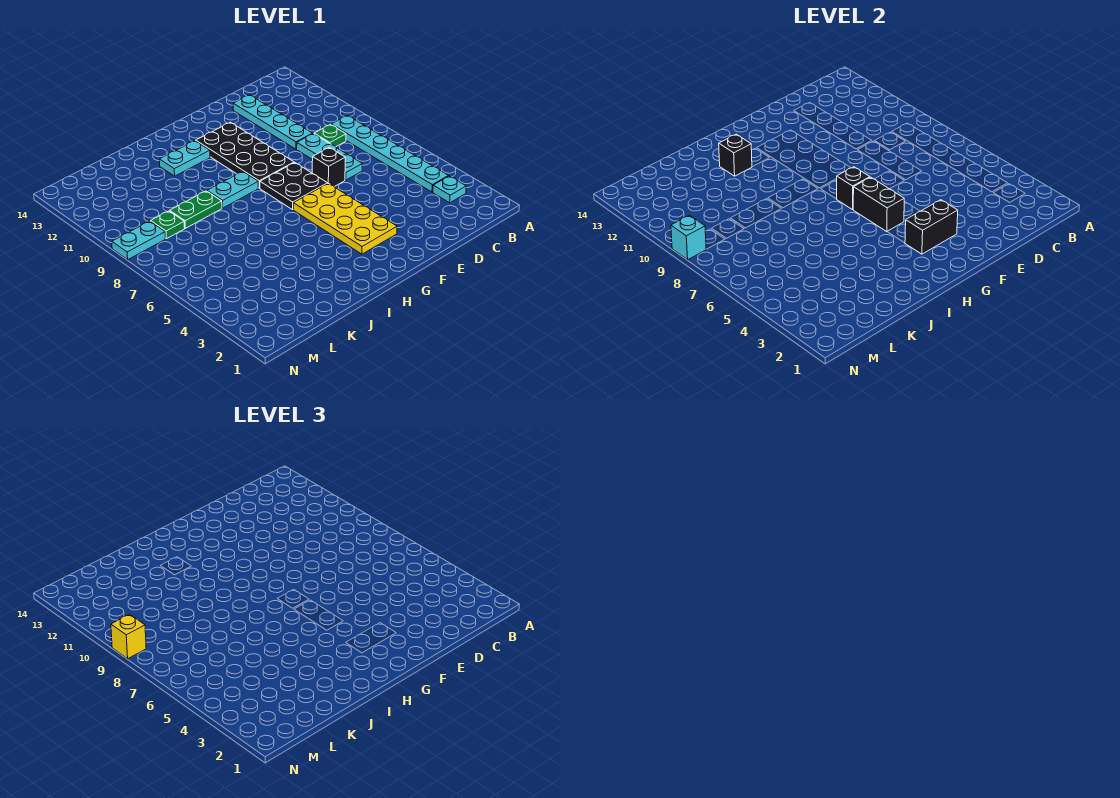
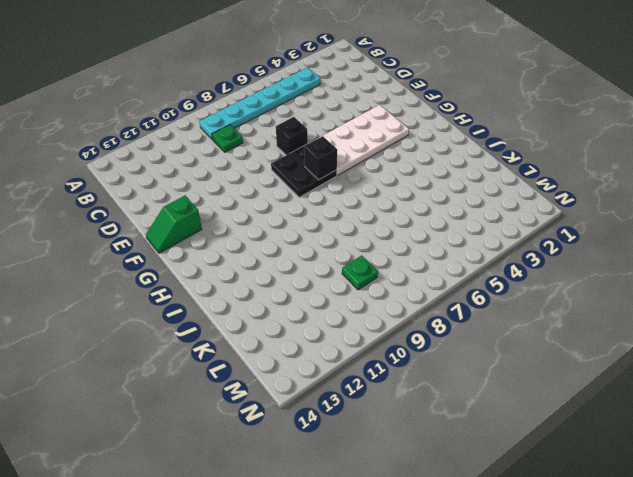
white plate F3:G6 level 1 -> yellow plate F3:G6 level 1
green slope F13:F14 level 1 top 13 -> none
none -> cyan plate B3 level 1
none -> cyan plate D7:D9 level 1
none -> cyan plate D10:D13 level 1

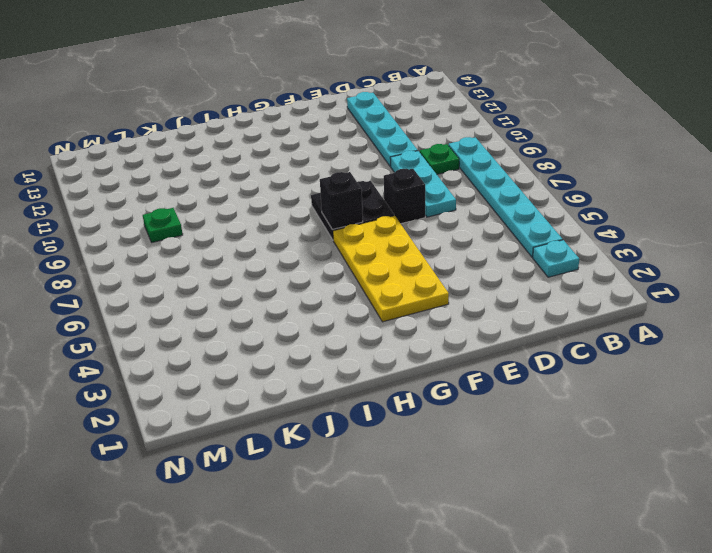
none -> black plate F9:G12 level 1
none -> cyan plate H9:I9 level 1
none -> cyan plate H12:I12 level 1

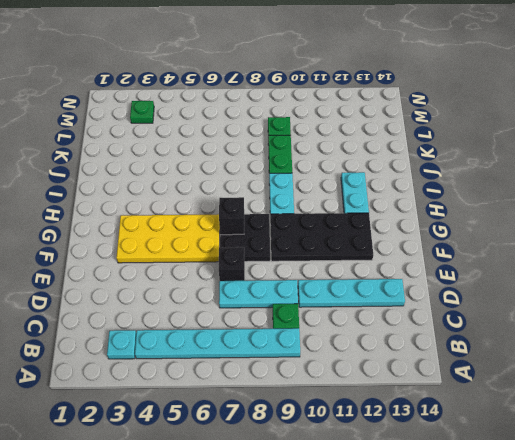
green plate M3 level 1 -> none
none -> cyan plate M9:N9 level 1
none -> black brick F3:G3 level 2
none -> black brick G5:G6 level 2

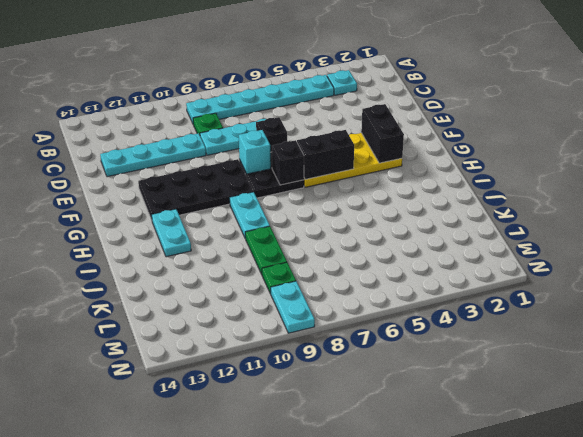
cyan brick F8 level 2 -> cyan brick N9 level 2
none -> black brick I12 level 2
none -> yellow brick N9 level 3

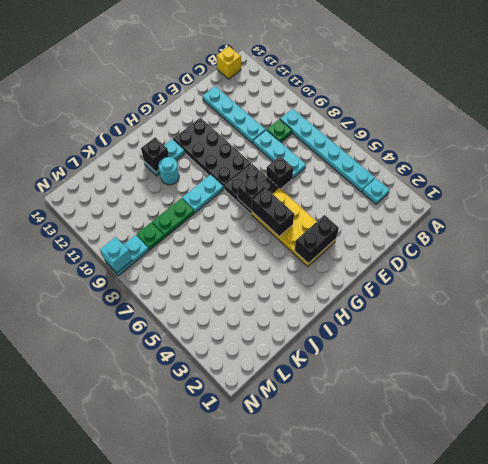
yellow brick B14 level 1 -> yellow brick N9 level 3
cyan round brick I11 level 1 -> none

